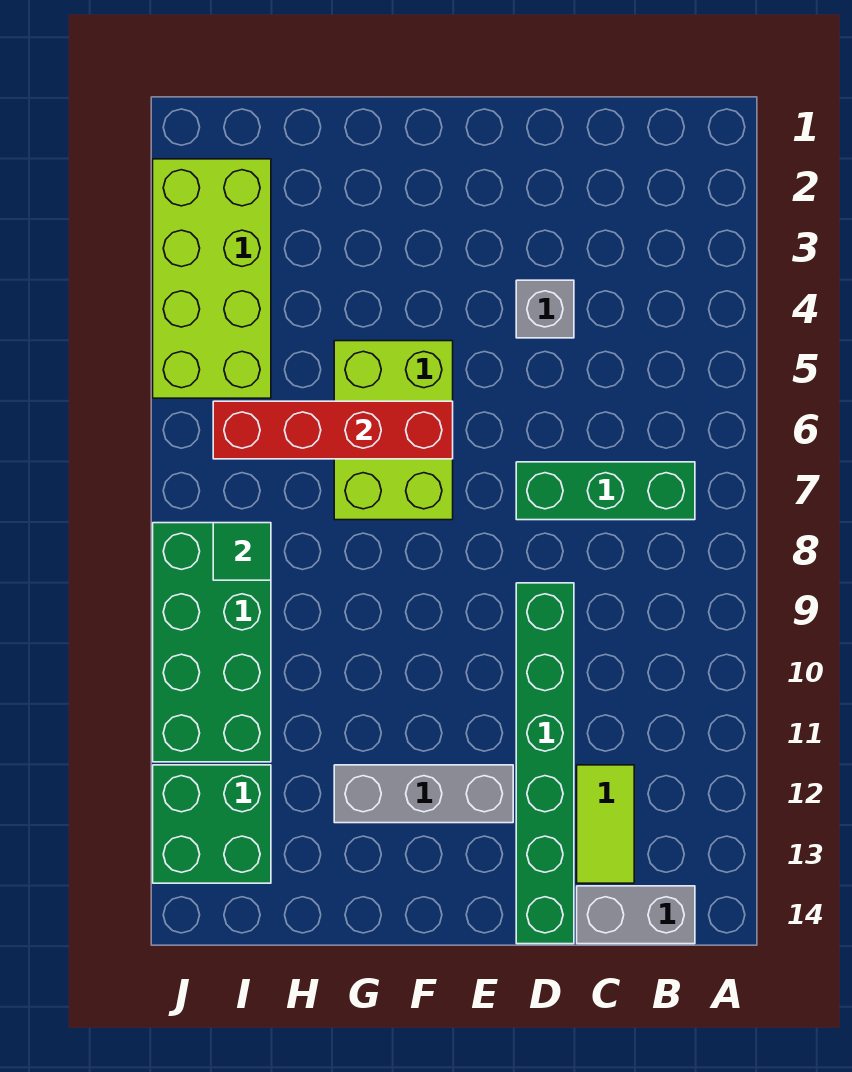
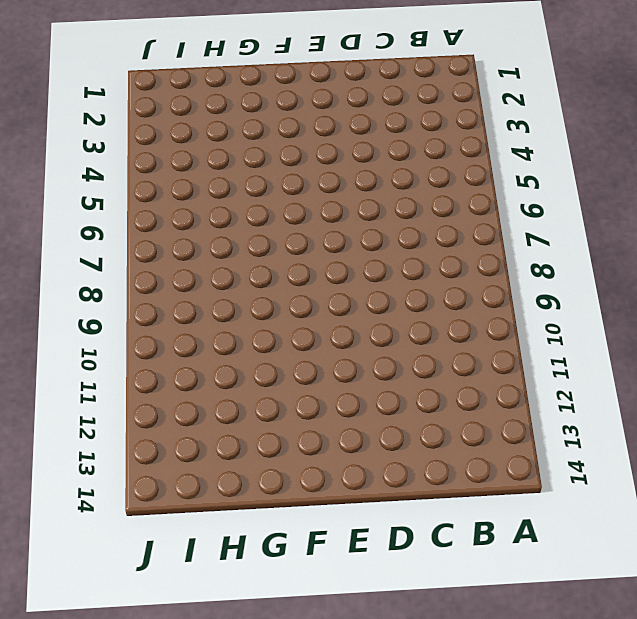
none -> green brick B7:D7 level 1
none -> grey brick B14:C14 level 1
none -> lime tile C12:C13 level 1

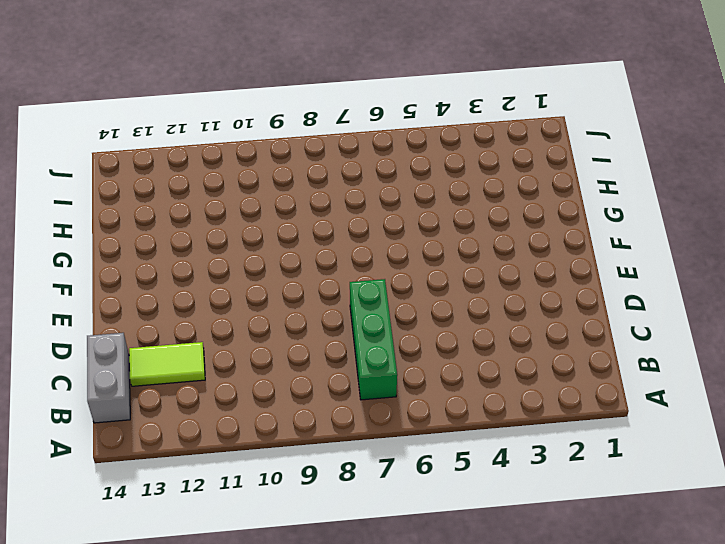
none -> grey brick D4 level 1
none -> green brick D9:D14 level 1
none -> grey brick E12:G12 level 1

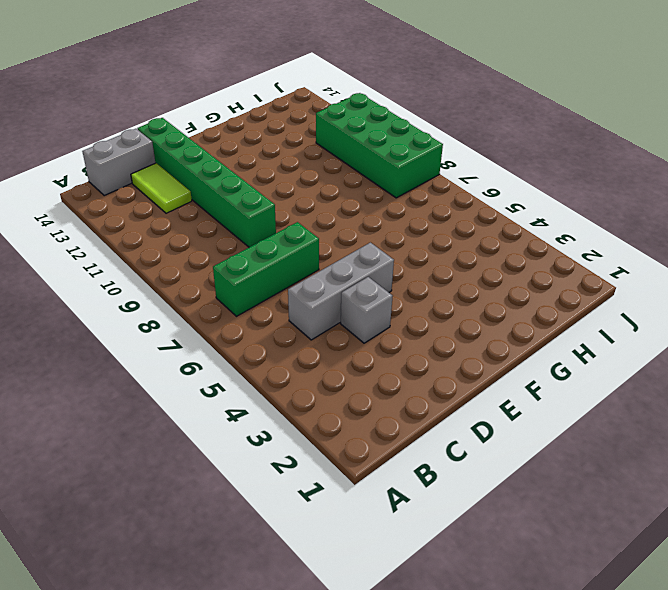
grey brick C5:E5 level 1 -> grey brick E12:G12 level 1
none -> lime brick F5:G7 level 1
none -> lime brick I2:J5 level 1
none -> green brick I12:J13 level 1

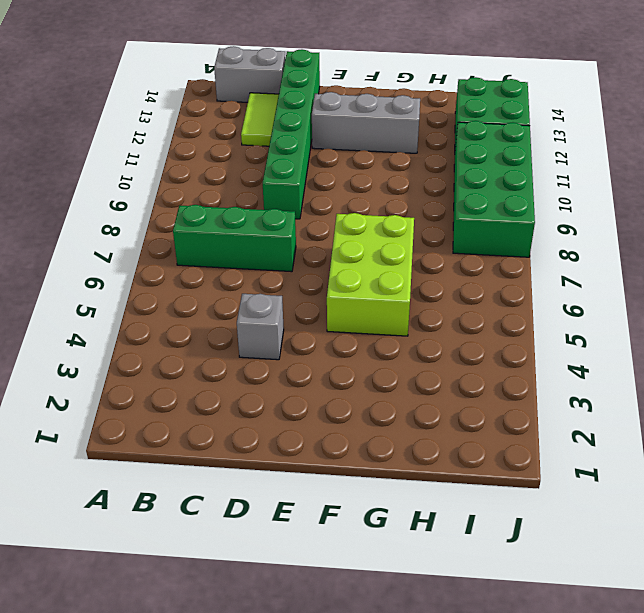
none -> lime brick I2:J5 level 1
none -> red brick F6:I6 level 2
none -> green tile I8 level 2

